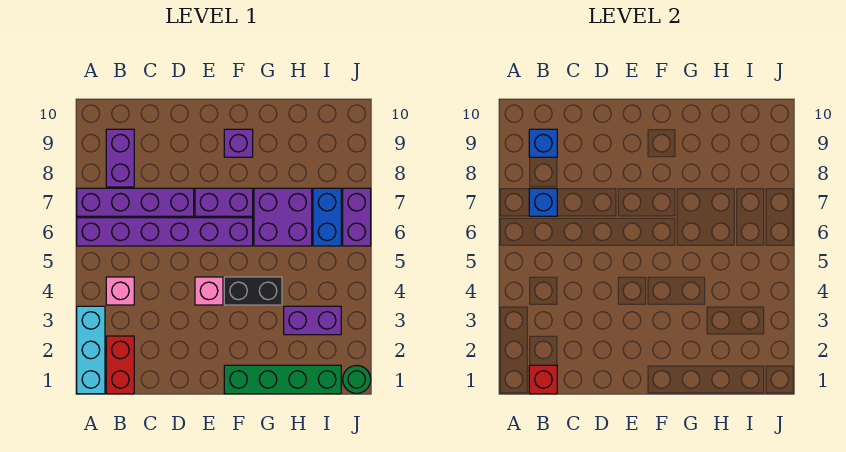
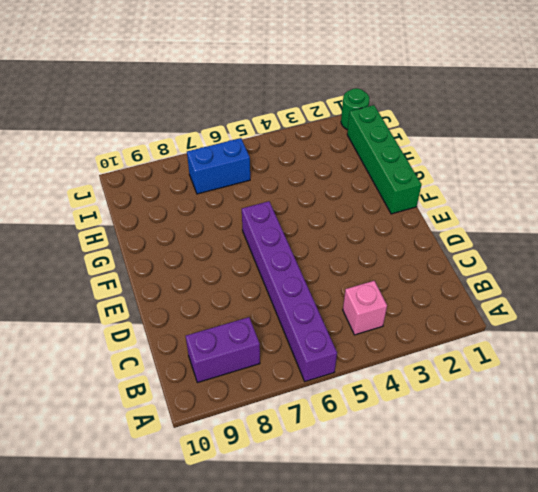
none -> cyan brick A1:A3 level 1
none -> purple brick A7:D7 level 1
none -> red brick B1:B2 level 1

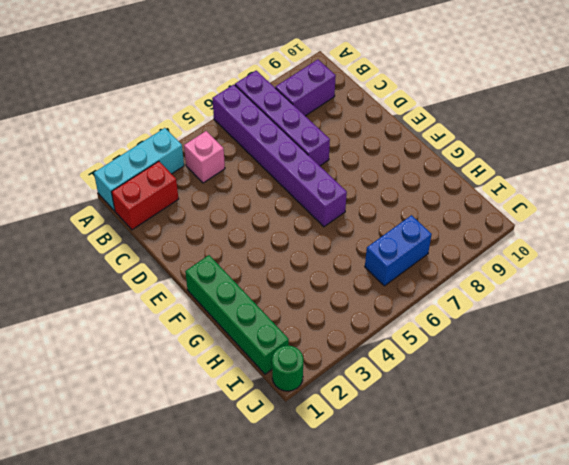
none -> pink brick E4 level 1
none -> purple brick E7:F7 level 1
none -> black brick F4:G4 level 1

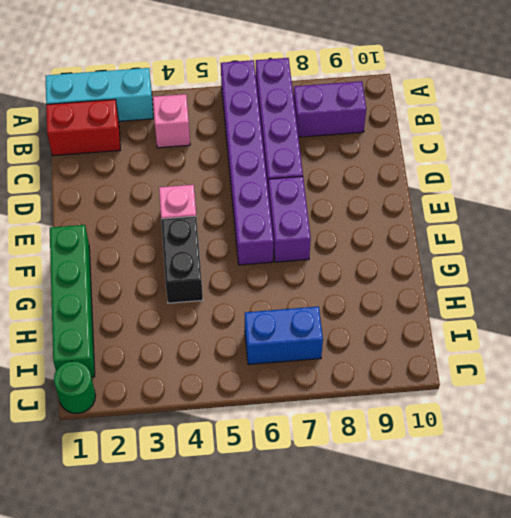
none -> purple brick F9 level 1
none -> purple brick G6:H7 level 1
none -> purple brick H3:I3 level 1

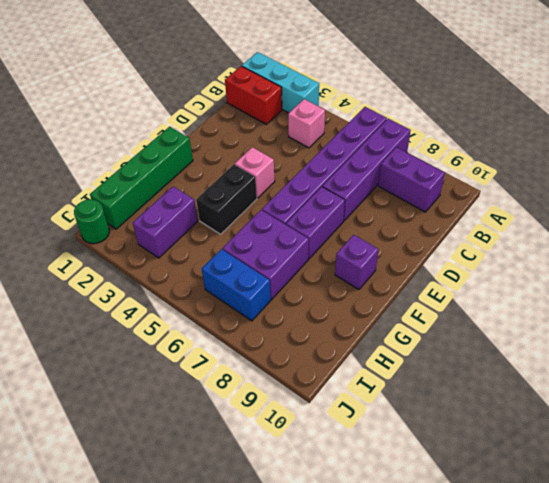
none -> purple brick J6:J7 level 1
none -> red brick B1 level 2
none -> blue brick B7 level 2

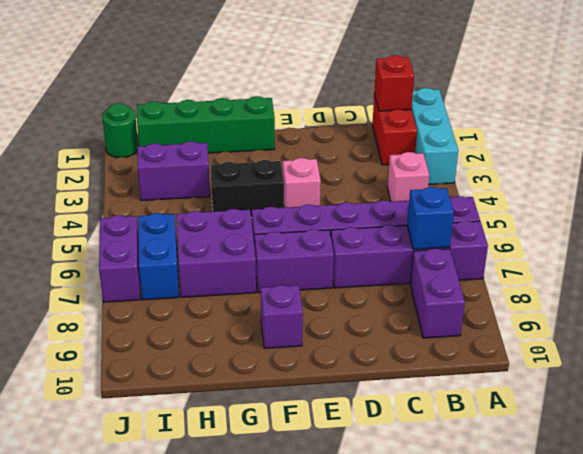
none -> blue brick B9 level 2

